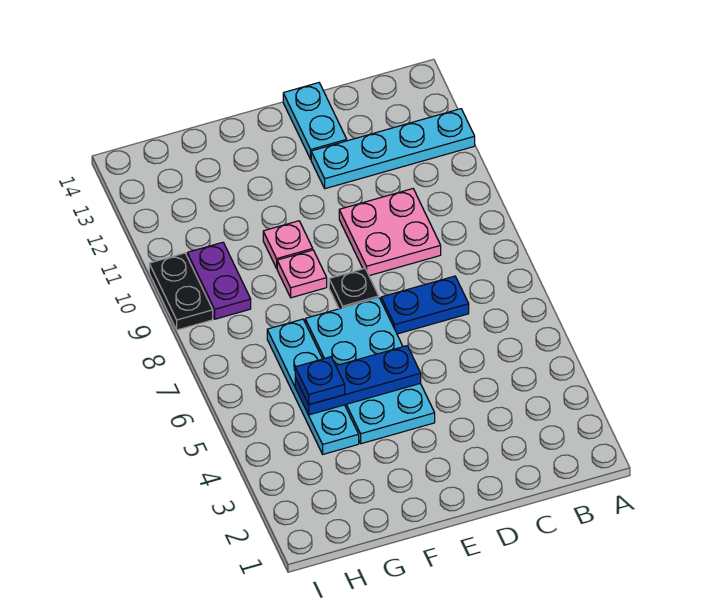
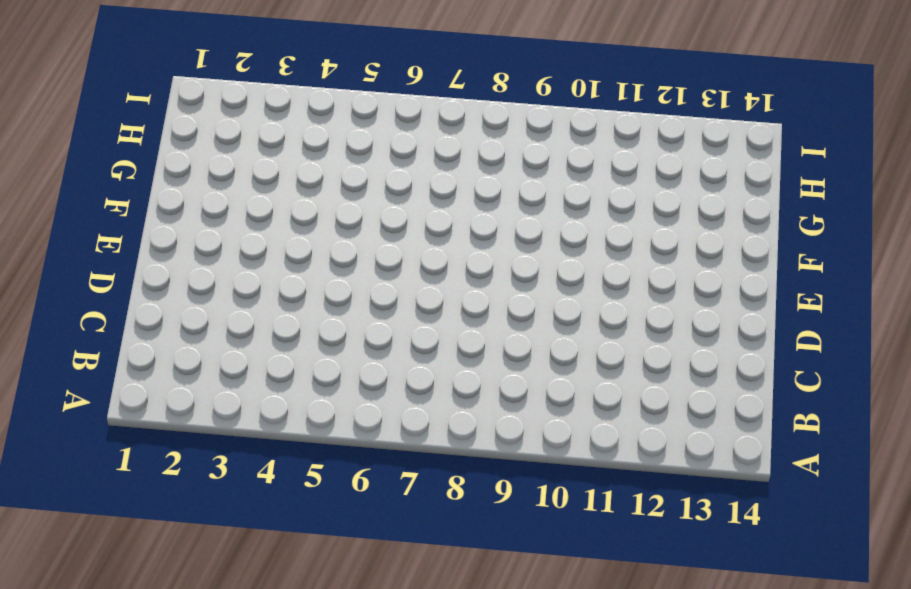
none -> cyan plate A12:D12 level 1
none -> blue plate C7:D7 level 1
none -> pink plate C9:D10 level 1

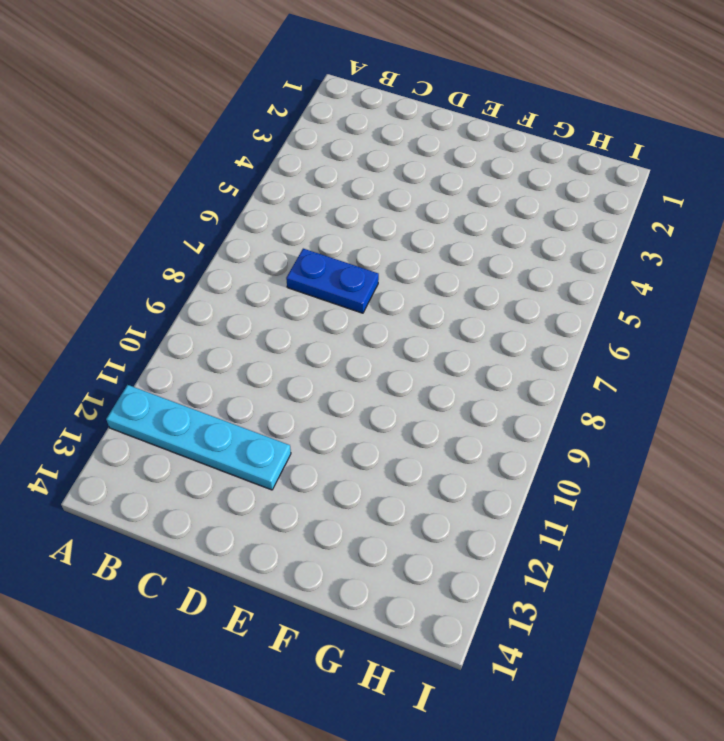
none -> pink plate C9:D10 level 1
none -> cyan plate D13:D14 level 1
none -> cyan plate E4:F7 level 1

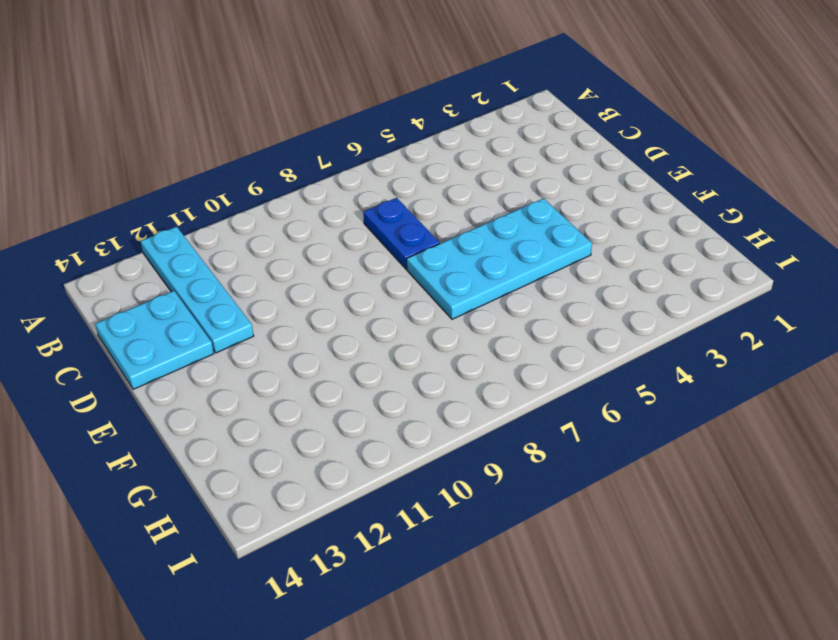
cyan plate C13:D14 level 1 -> cyan plate D13:D14 level 1
none -> pink plate C9:D10 level 1
none -> black plate E8 level 1
none -> pink plate F9 level 1

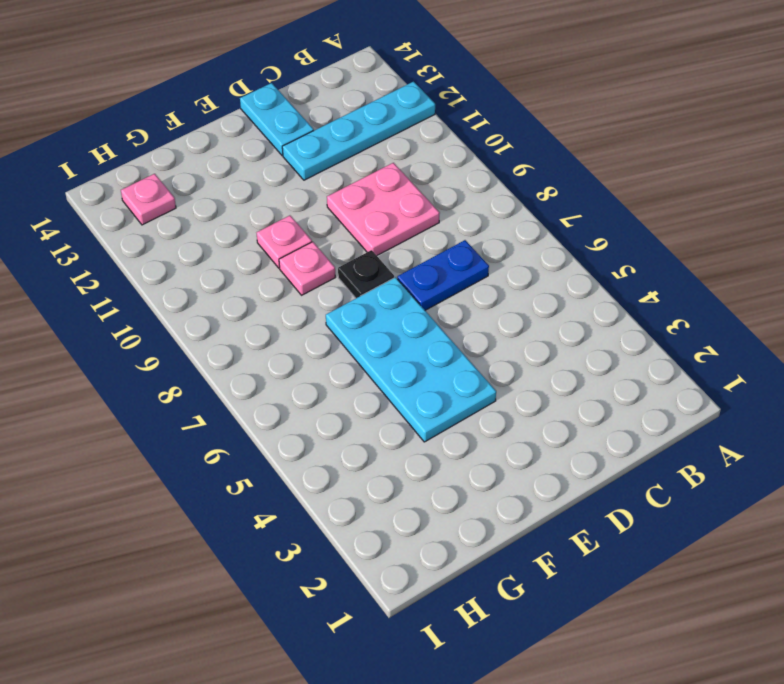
pink plate H13 level 1 -> none
none -> cyan plate G4:G7 level 1
none -> purple plate H9:H10 level 1
none -> black plate I9:I10 level 1

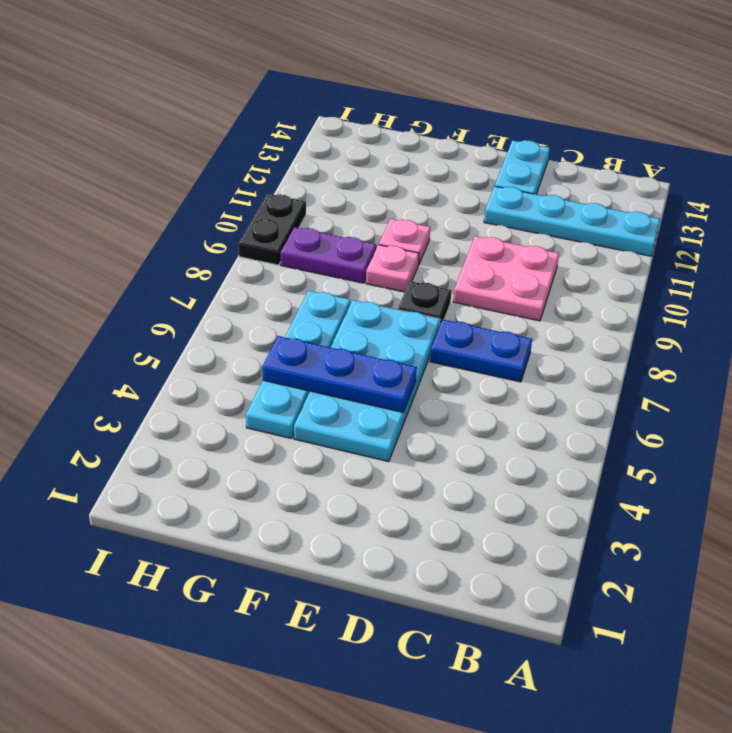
purple plate G9:H9 level 1 -> purple plate H9:H10 level 1
none -> blue plate G5 level 3

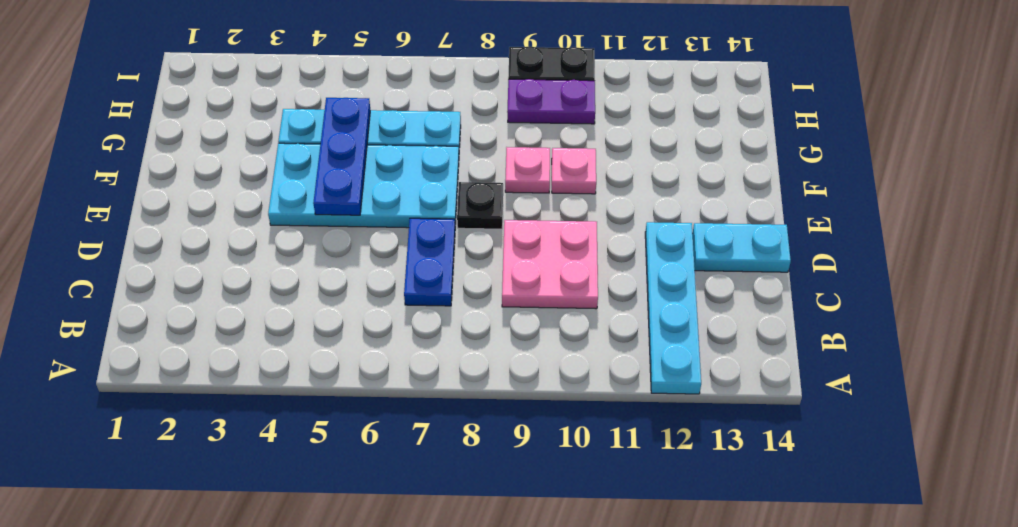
none -> blue plate G5 level 3

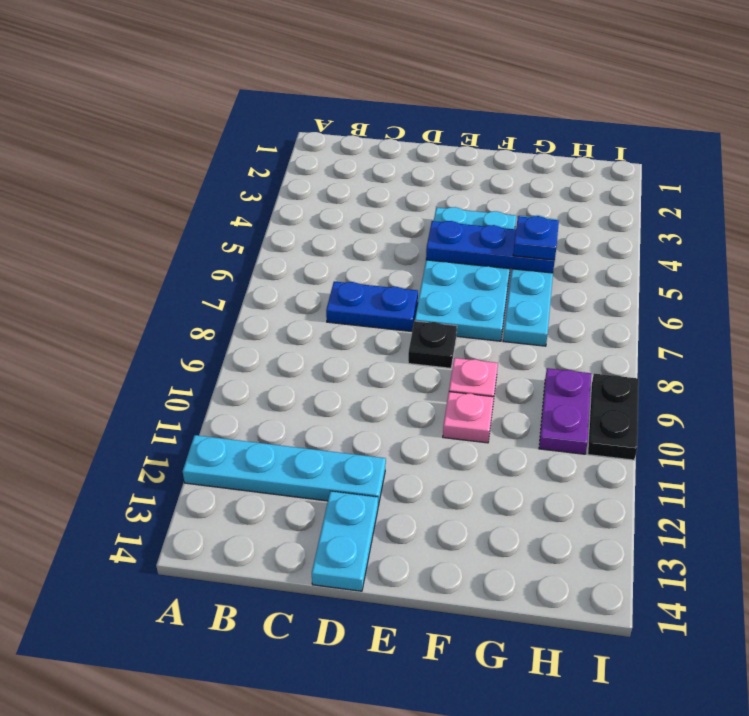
none -> pink plate C9:D10 level 1

